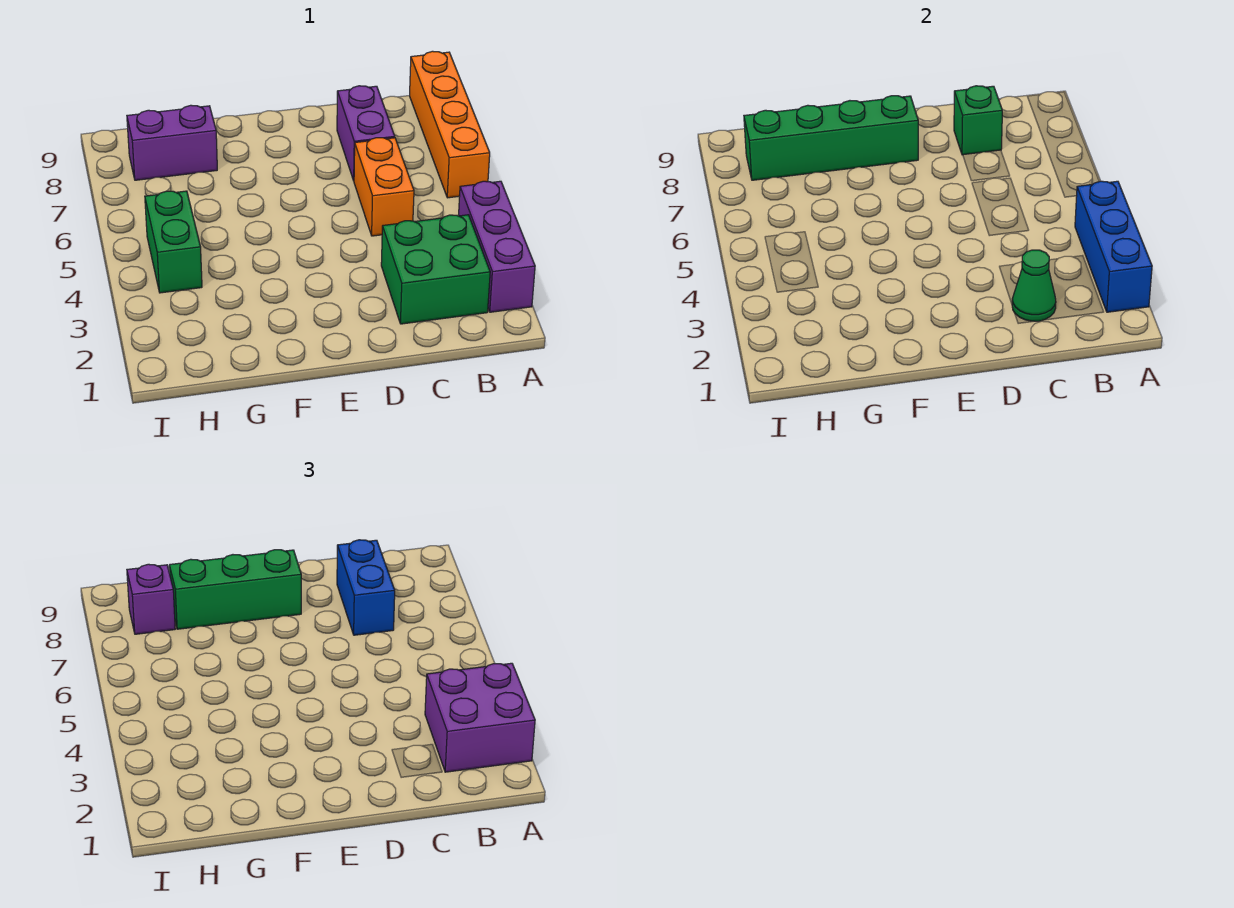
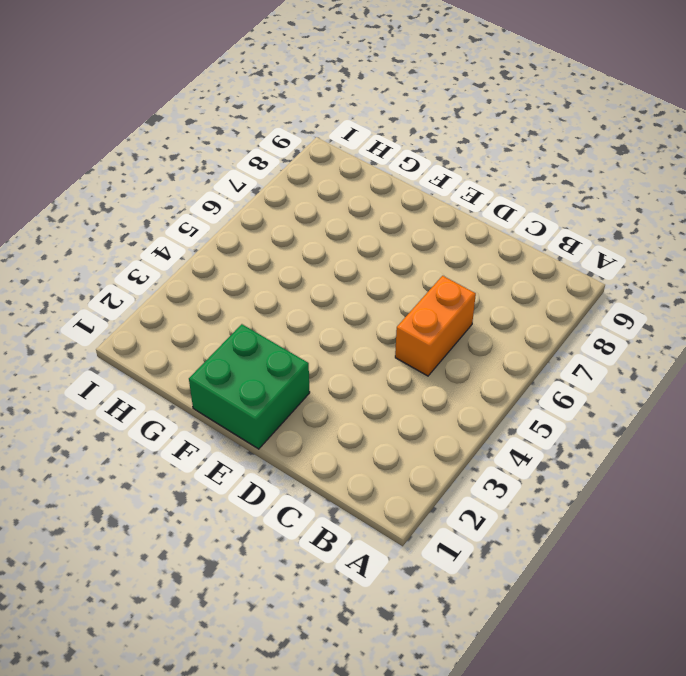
green brick E1:F2 level 1 -> green brick B2:C3 level 1
none -> purple brick A2:A4 level 1
none -> orange brick A6:A9 level 1
none -> purple brick C7:C8 level 1

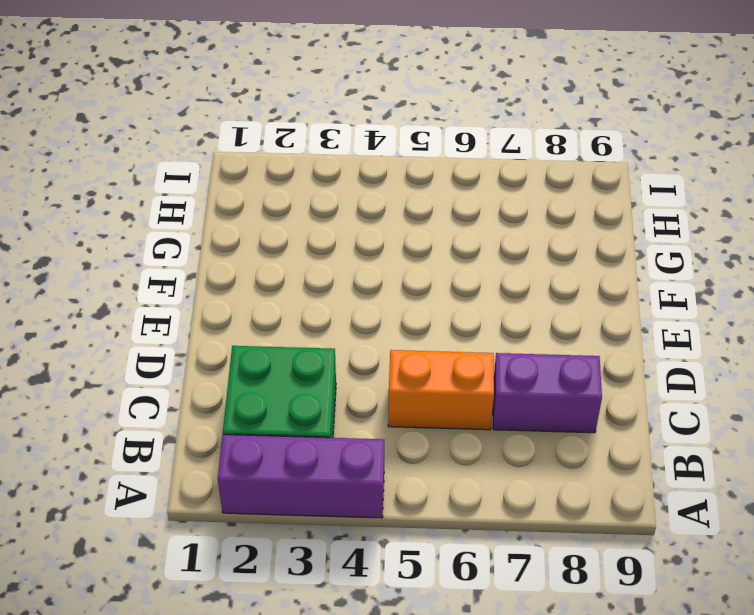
none -> orange brick A6:A9 level 1
none -> purple brick G8:H8 level 1
none -> green brick H4:H5 level 1

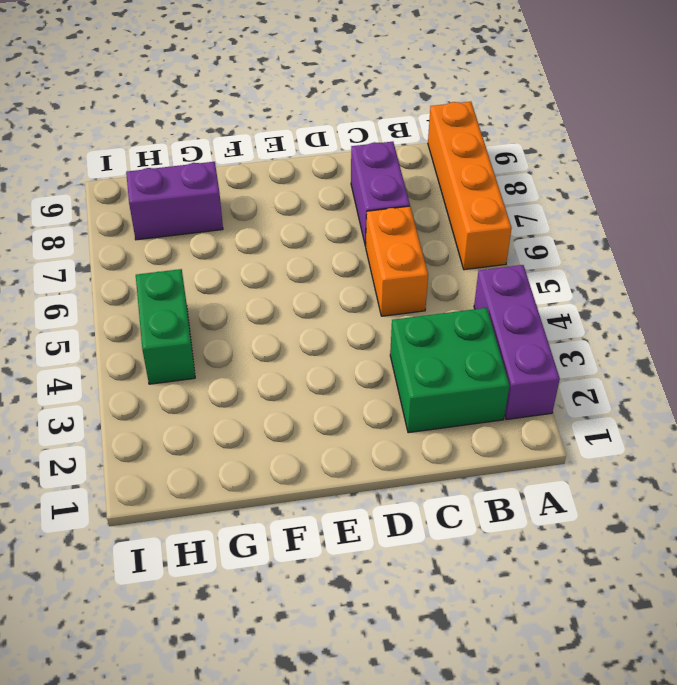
none -> blue brick A2:A4 level 2
none -> green cone C2 level 2
none -> green brick C8 level 2

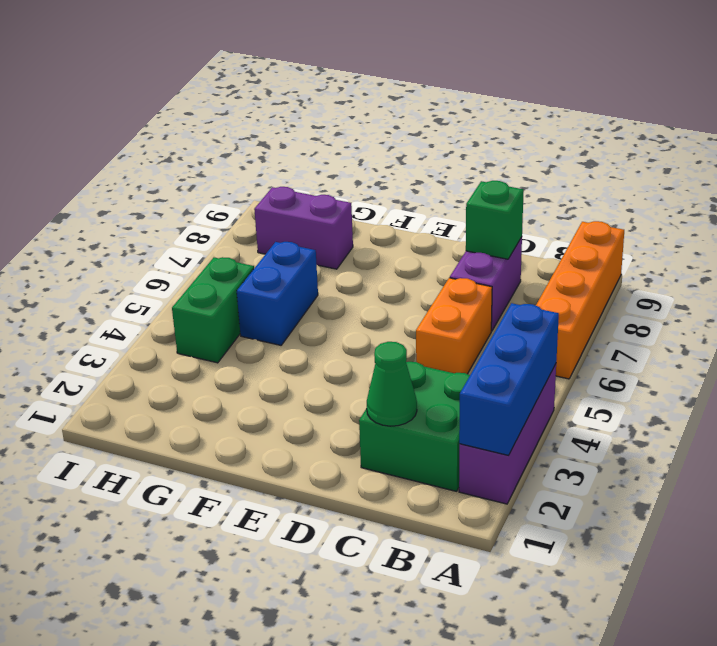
blue brick G5:G6 level 1 -> blue brick C7:C8 level 3
none -> green brick E8:H8 level 2
none -> purple brick A2:B3 level 3
none -> green brick E8:G8 level 3

